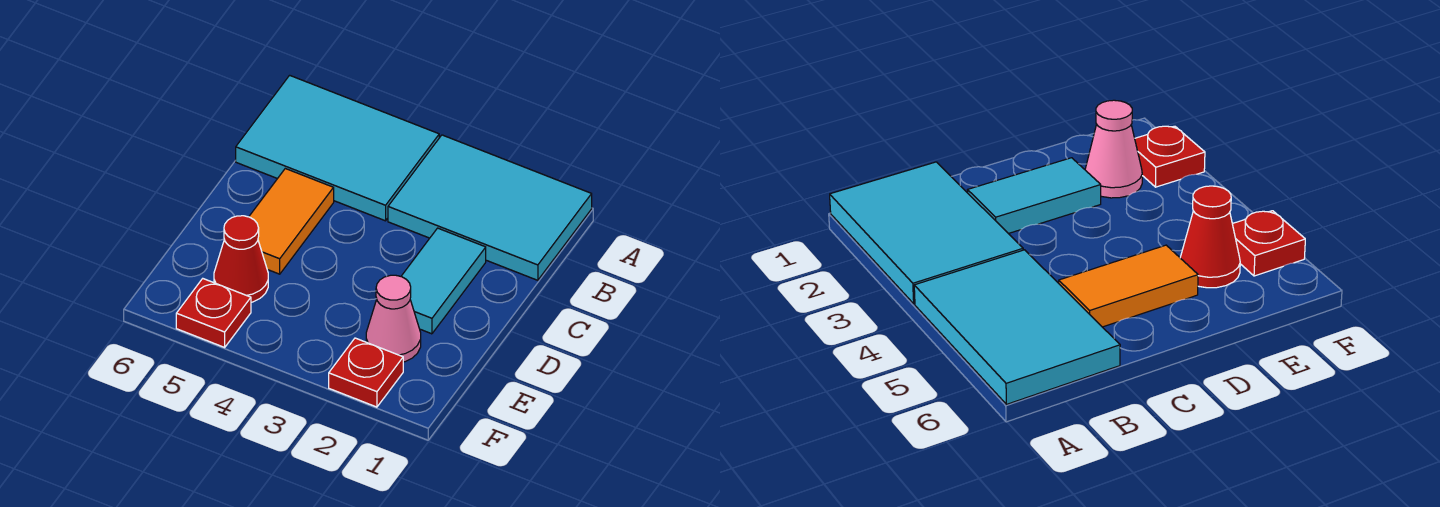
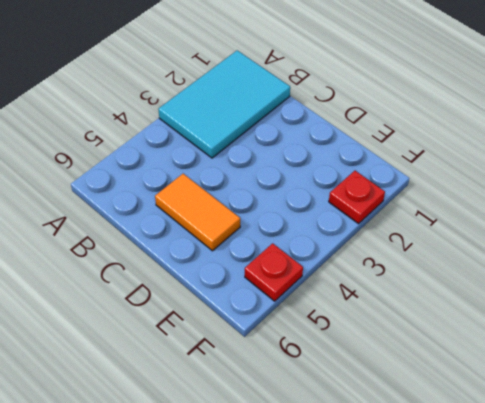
none -> cyan tile A4:B6 level 1
none -> cyan tile C2:D2 level 1

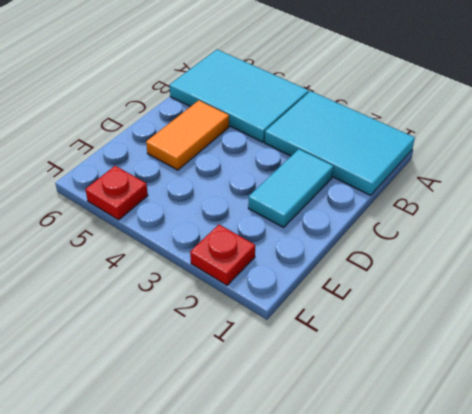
none -> pink cone E2 level 1
none -> red cone E5 level 1

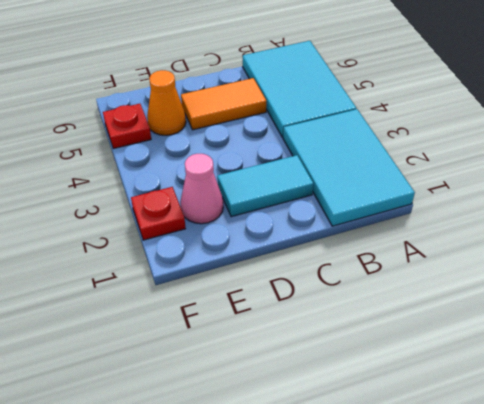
orange cone E5 level 1 -> red cone E5 level 1

